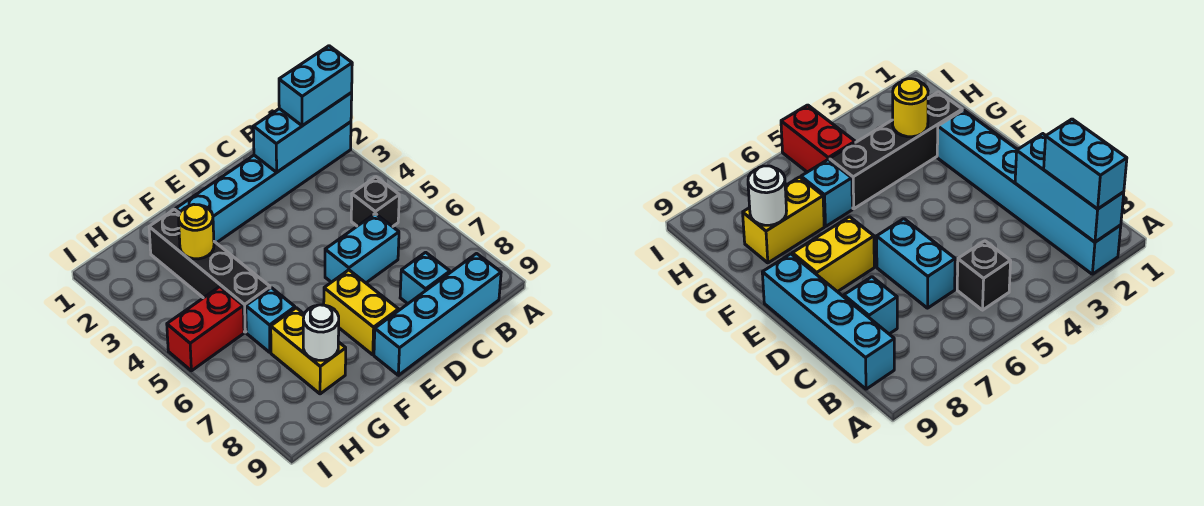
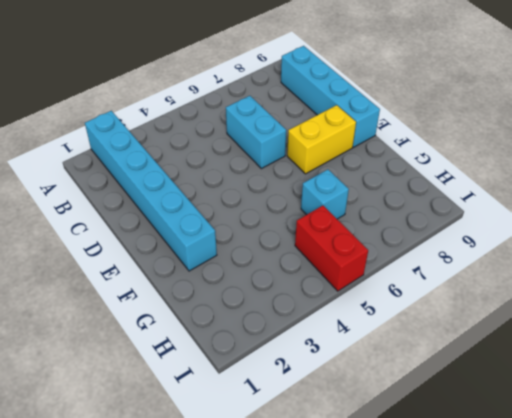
none -> black brick B5 level 1
none -> cyan brick C8 level 1
none -> black brick G2:G5 level 1

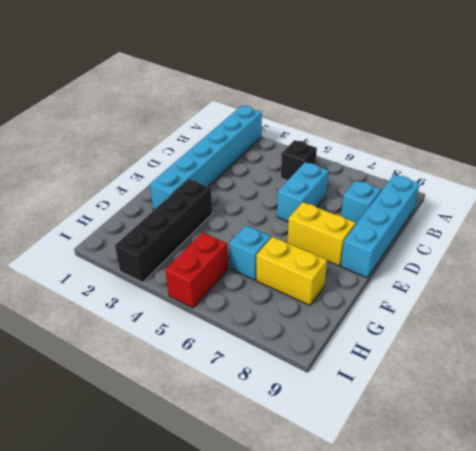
black brick F3:I3 level 1 -> black brick G2:G5 level 1
none -> cyan brick A2:C2 level 2
none -> yellow round brick G3 level 2
none -> white round brick G8 level 2

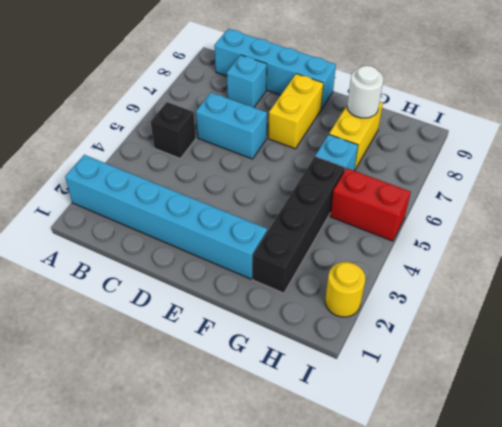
yellow round brick I2 level 1 -> yellow round brick G3 level 2
none -> cyan brick A2:C2 level 2
none -> cyan brick A2:B2 level 3

